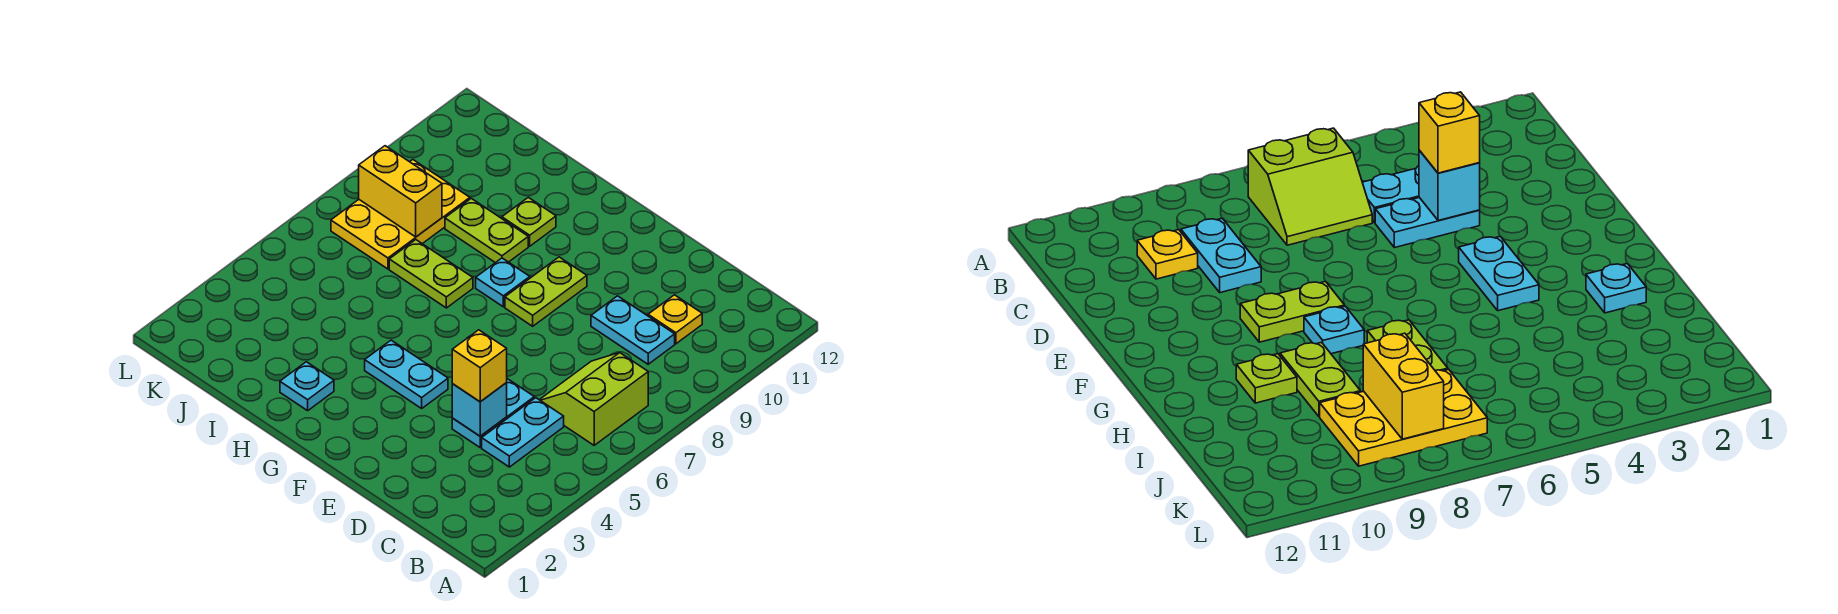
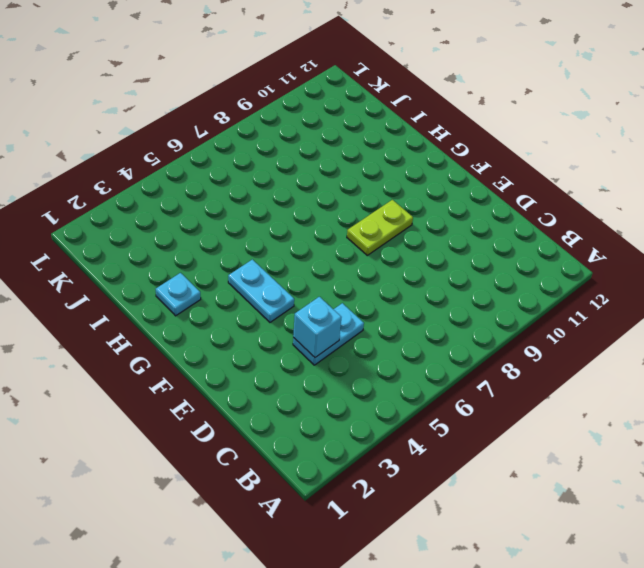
none -> lime slope B6:C7 level 1 top B
none -> cyan plate C4:C5 level 1
none -> cyan plate C9:D9 level 1

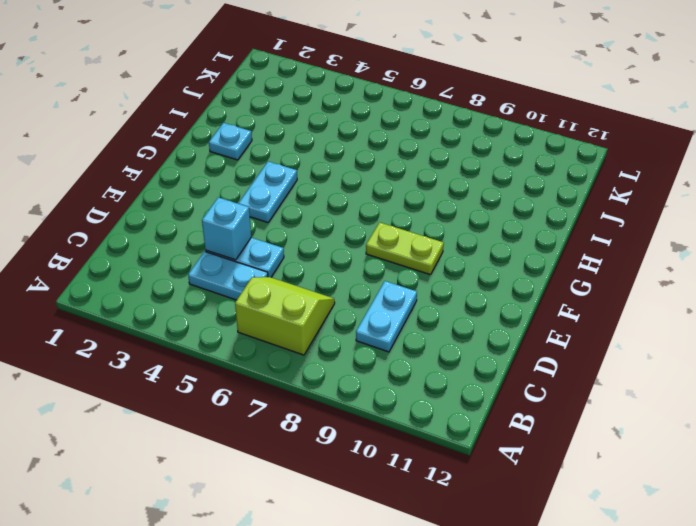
none -> yellow plate C10 level 1
none -> cyan plate G8 level 1
none -> lime plate H7:I7 level 1

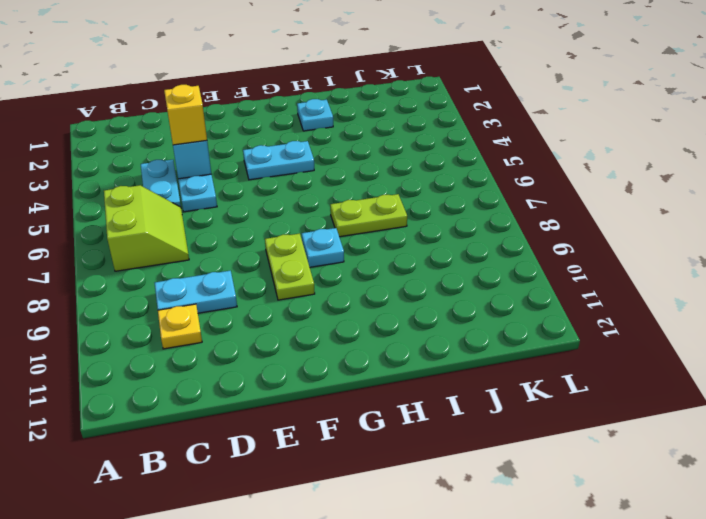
none -> lime plate H9:I9 level 1
none -> lime plate H10 level 1
none -> yellow plate J7:K9 level 1

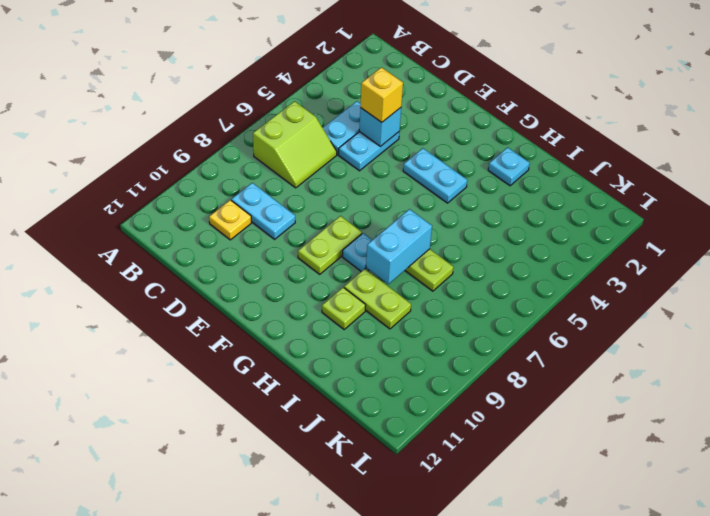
cyan brick H7:H8 level 2 -> none
none -> yellow plate J7:K9 level 1
none -> yellow brick J8:K8 level 2

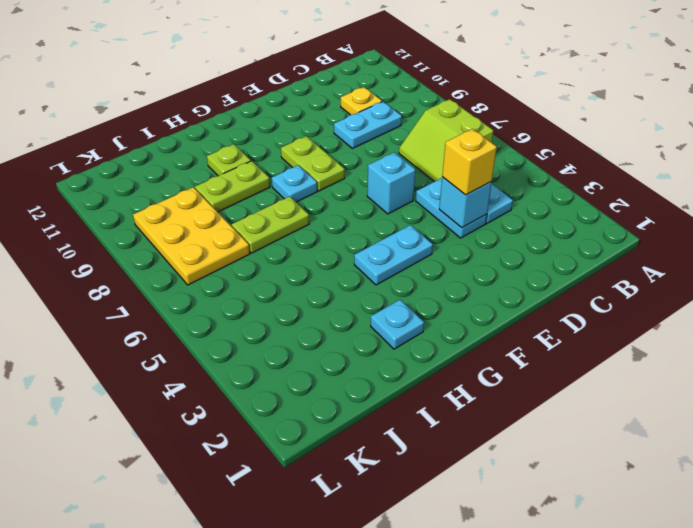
cyan brick E6 level 1 -> none
none -> yellow brick J8:K8 level 2

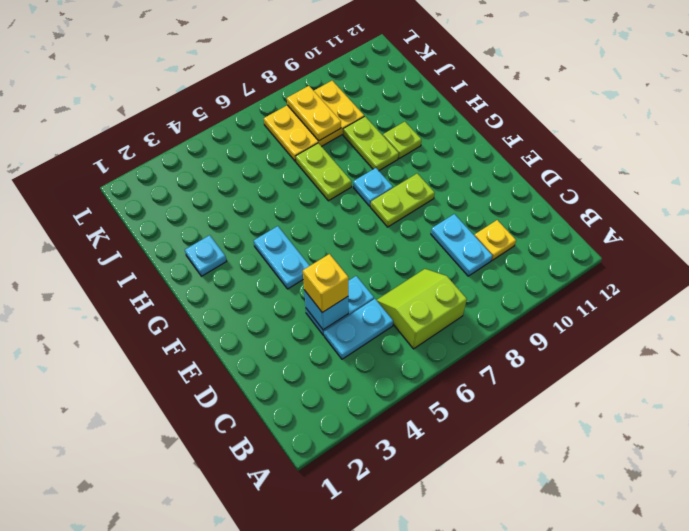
yellow plate J8:K8 level 2 -> yellow brick J8:K8 level 2

